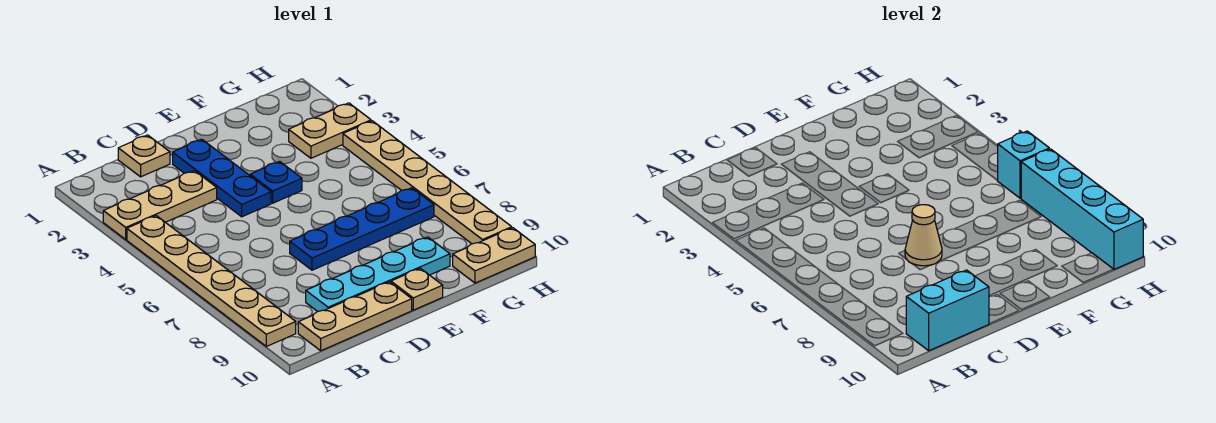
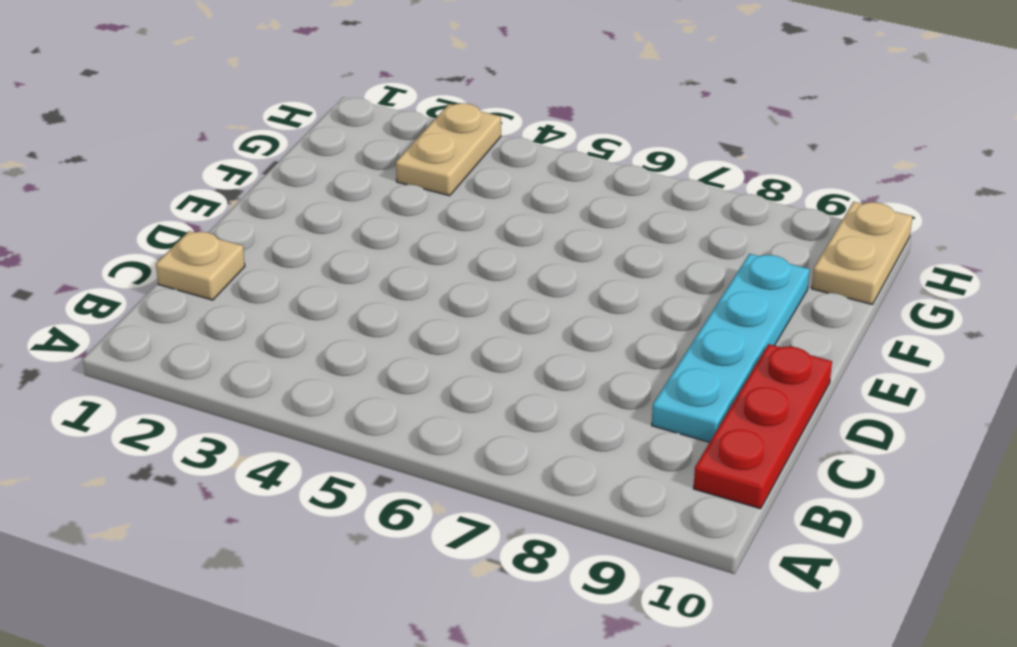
red plate B10:D10 level 1 -> tan plate B10:D10 level 1
none -> tan plate A3:C3 level 1
none -> tan plate A4:A9 level 1
none -> blue plate D2:D4 level 1

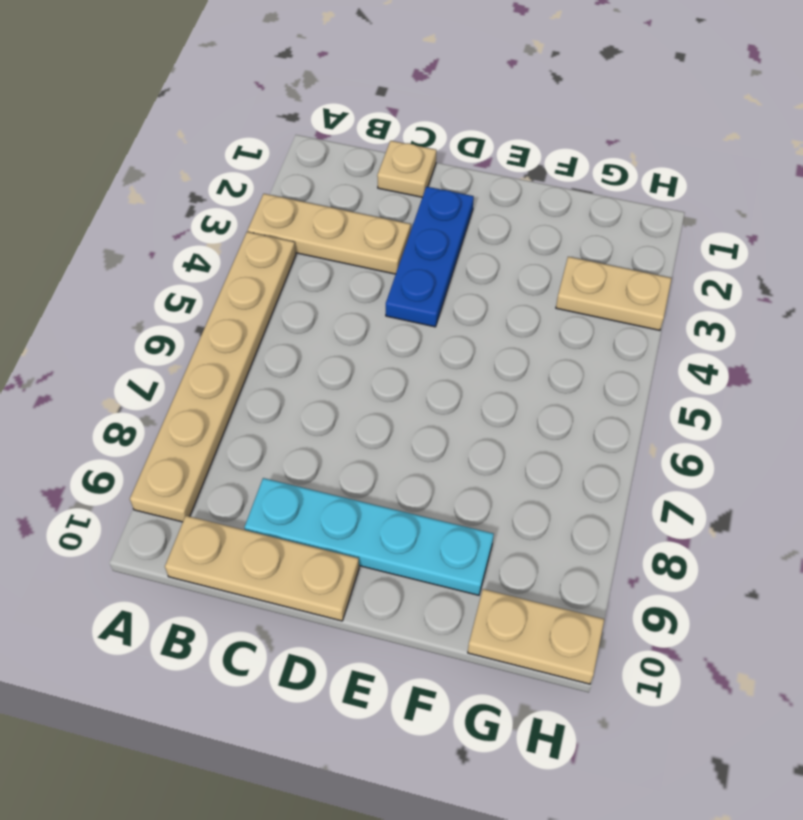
none -> blue plate D7:G7 level 1
none -> blue plate E4 level 1
none -> tan plate E10 level 1

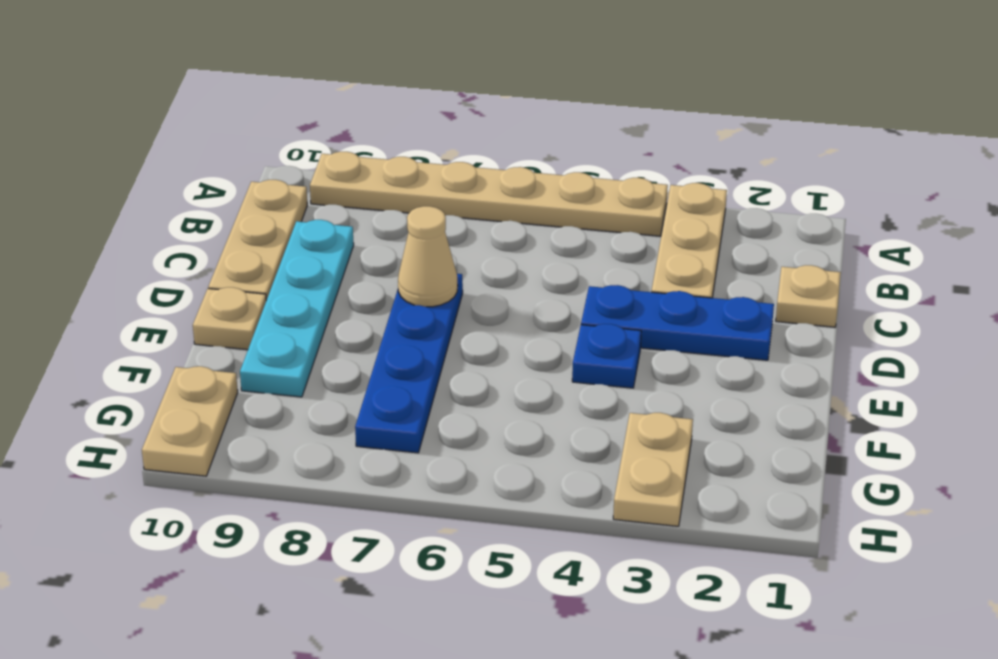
none -> tan plate H4:H9 level 1
none -> cyan brick B10:C10 level 2
none -> cyan brick H6 level 2

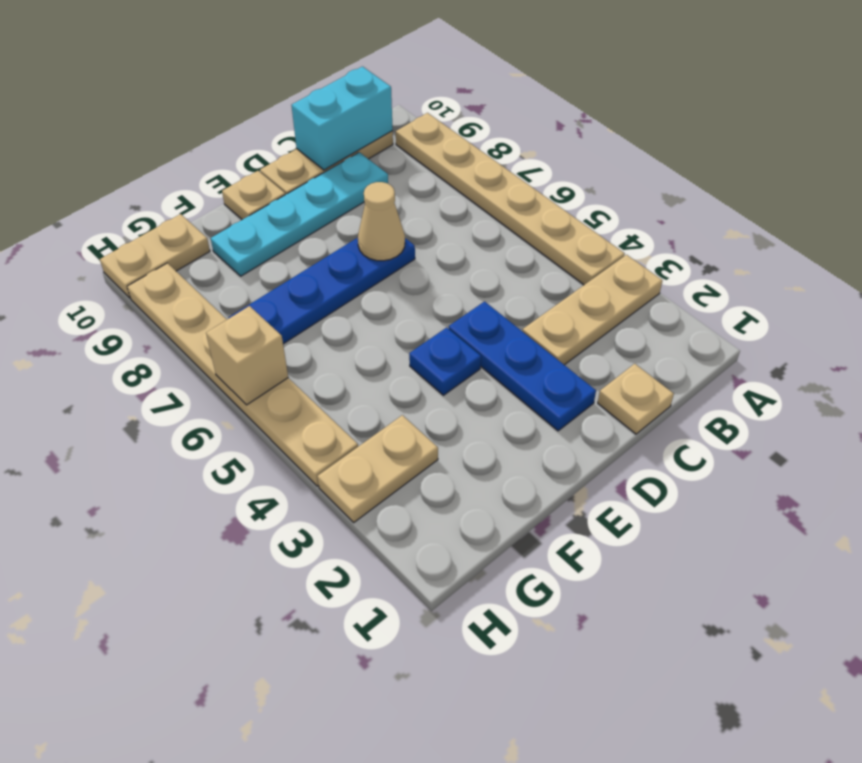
tan brick H6 level 2 -> cyan brick H6 level 2
none -> cyan brick H7:H10 level 2

